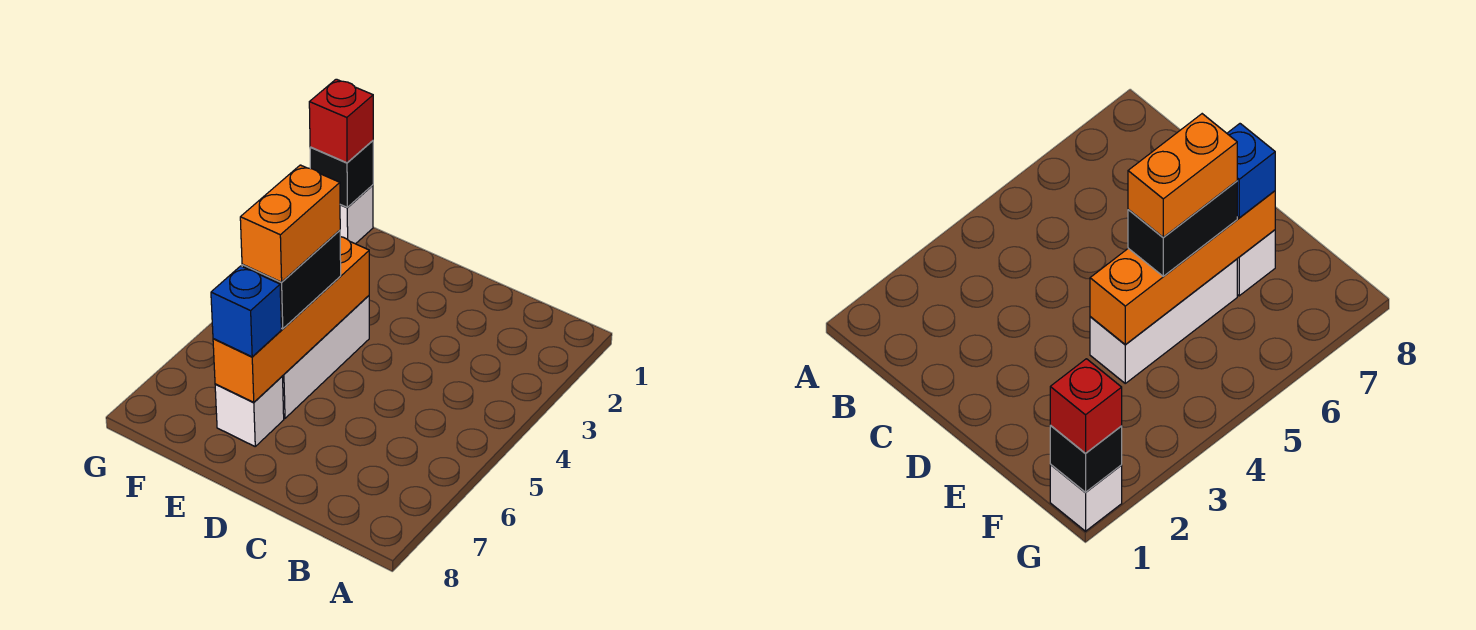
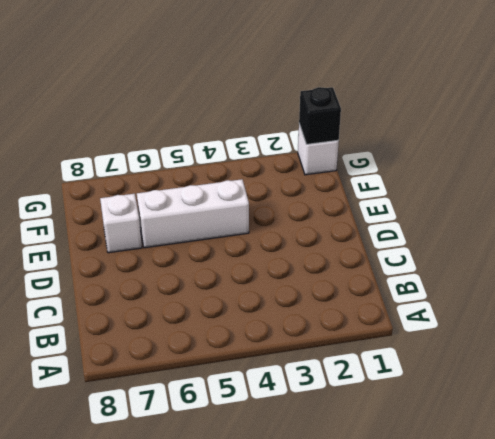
none -> orange brick E4:E7 level 2
none -> black brick E5:E6 level 3

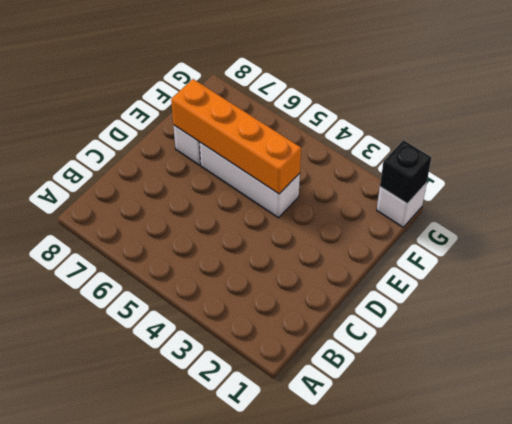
none -> black brick E5:E6 level 3
none -> blue brick E7 level 3

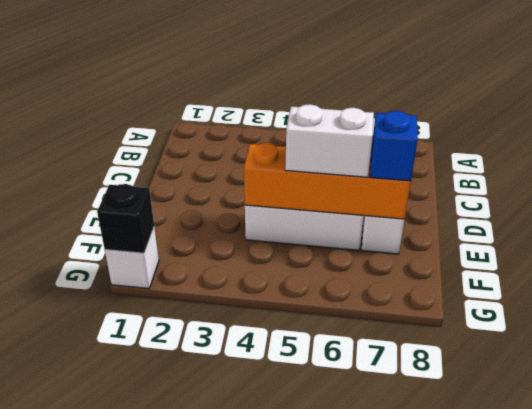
white brick E5:E6 level 3 -> black brick E5:E6 level 3
none -> red brick G1 level 3
none -> orange brick E5:E6 level 4

